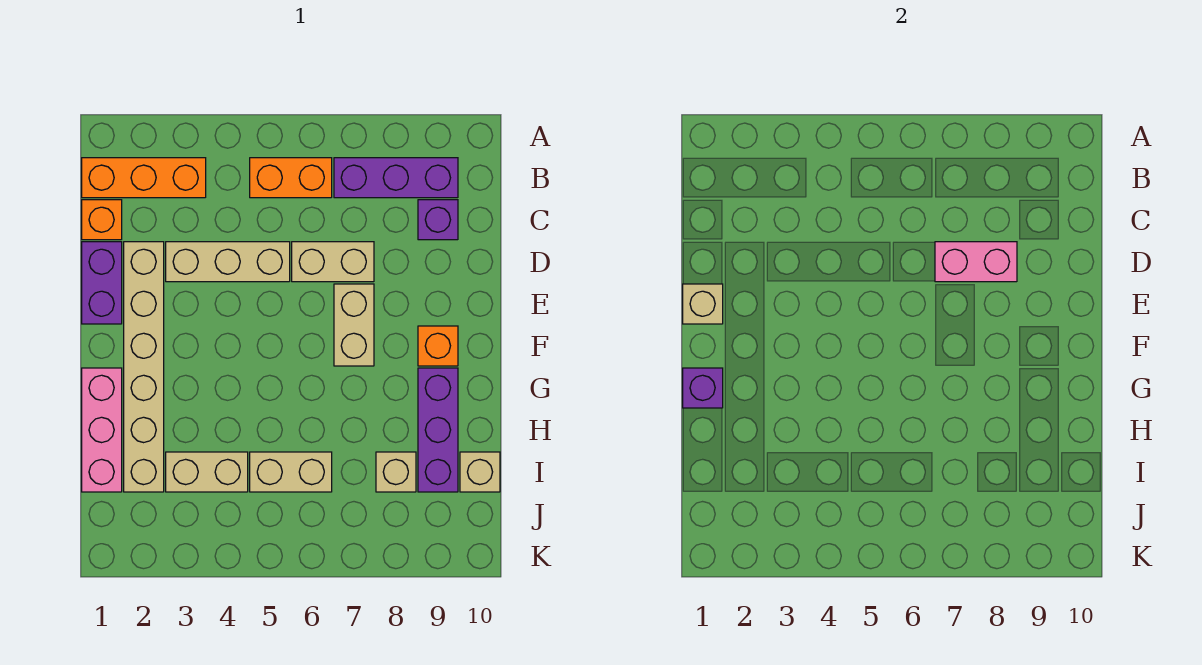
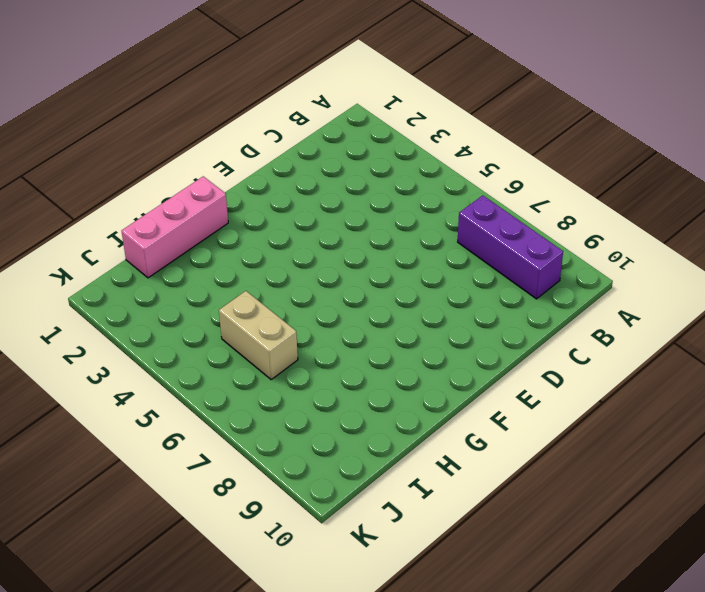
none -> orange brick B1:B3 level 1
none -> orange brick B5:B6 level 1
none -> orange brick C1 level 1

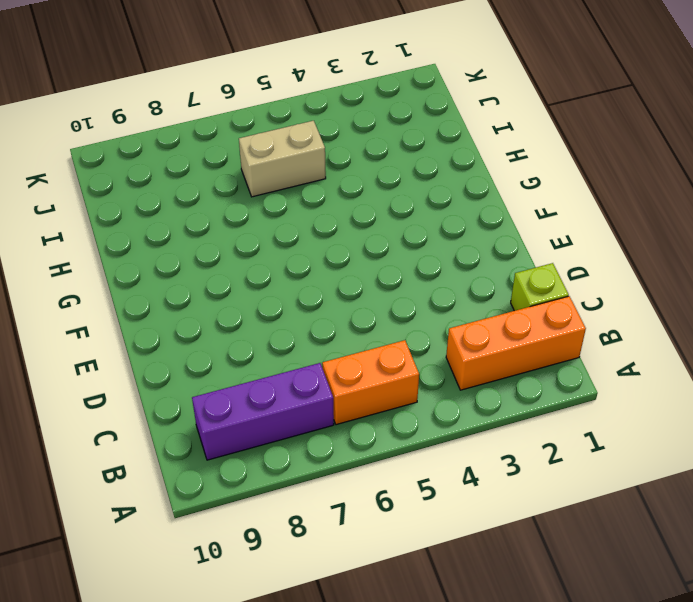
lime brick C1 level 1 -> orange brick C1 level 1
none -> purple brick C9 level 1
none -> purple brick D1:E1 level 1
none -> tan brick D2:I2 level 1

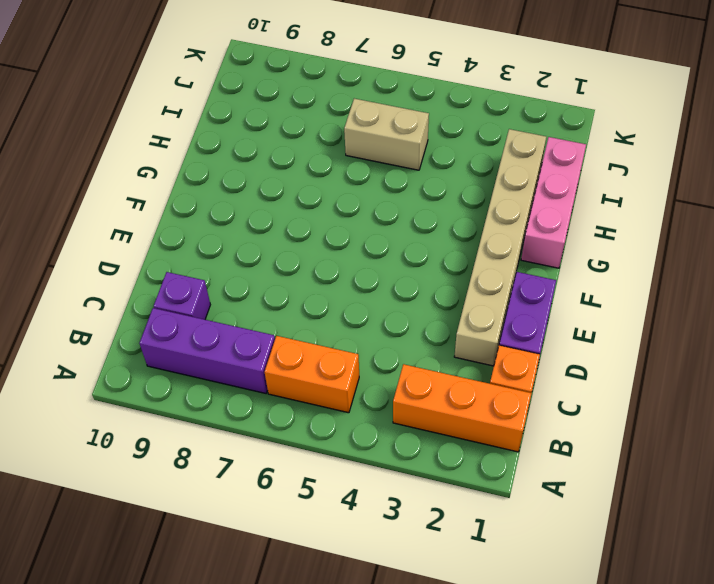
none -> tan brick D3:D5 level 1
none -> tan brick D6:D7 level 1
none -> tan brick E7:F7 level 1

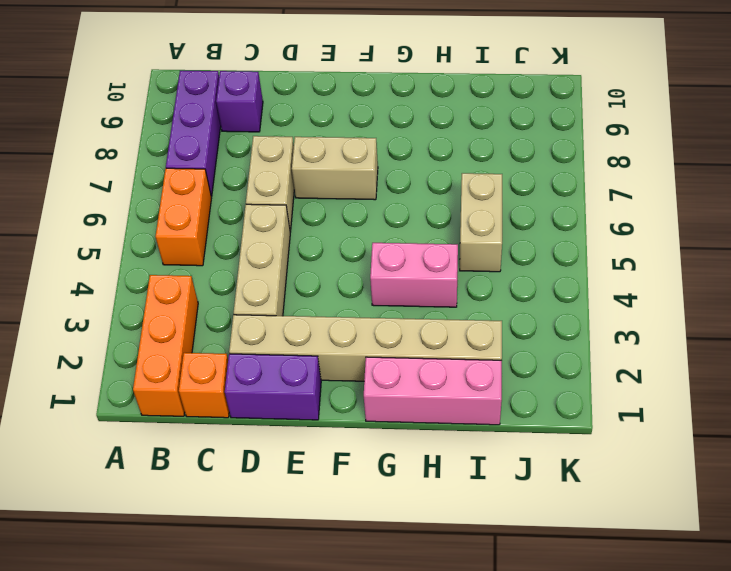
pink brick G4:H4 level 1 -> pink brick D7:D8 level 2
none -> orange brick F9 level 1
none -> purple brick G9:I9 level 1
none -> tan brick I3:I4 level 1

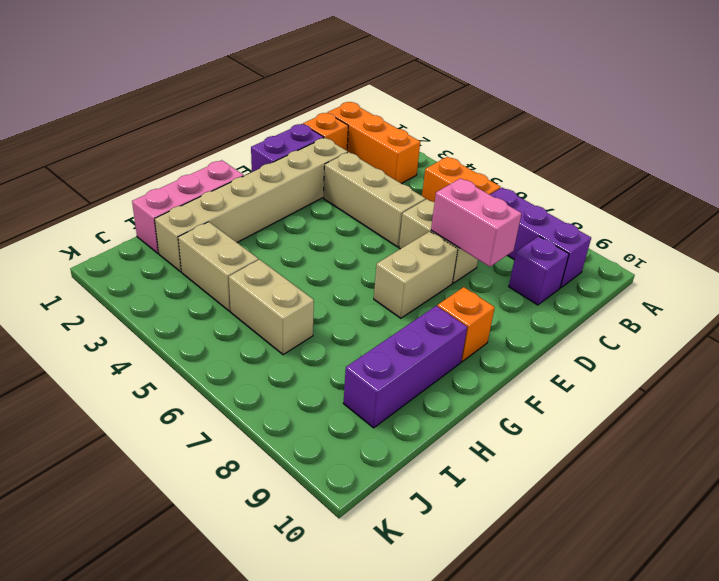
none -> tan brick I8 level 1
none -> tan brick I10 level 1
none -> tan brick E1 level 2

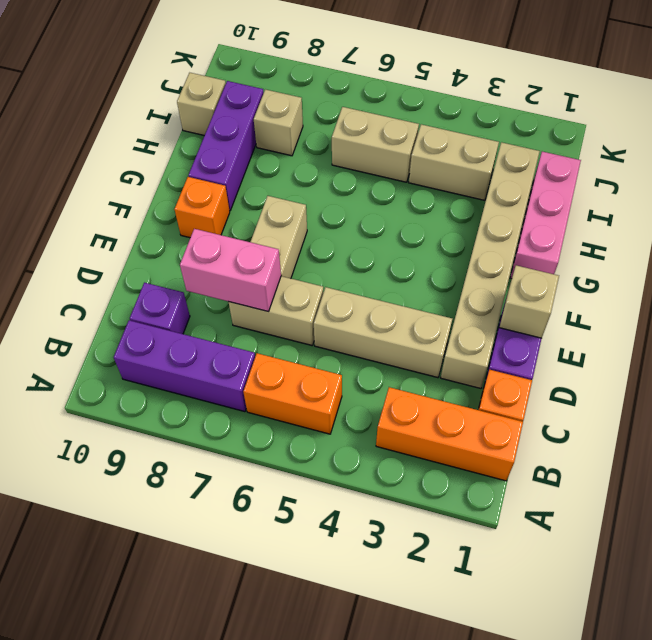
none -> purple brick G1 level 2

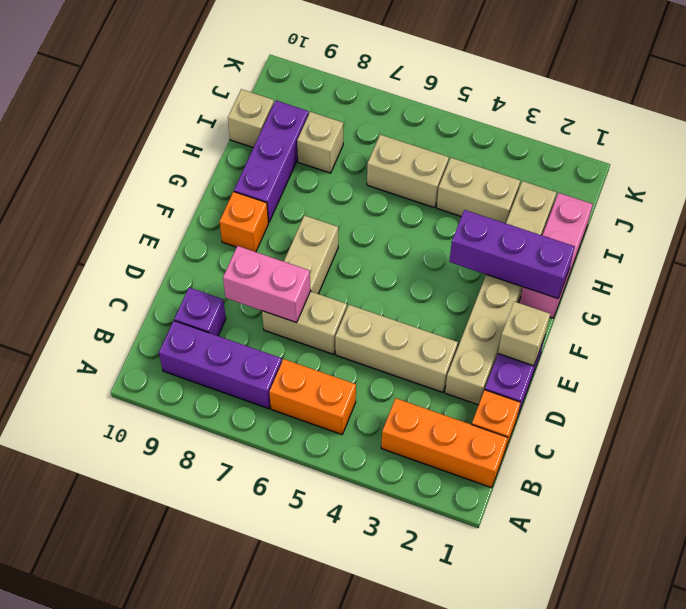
purple brick G1:G3 level 2 -> purple brick G1 level 2

